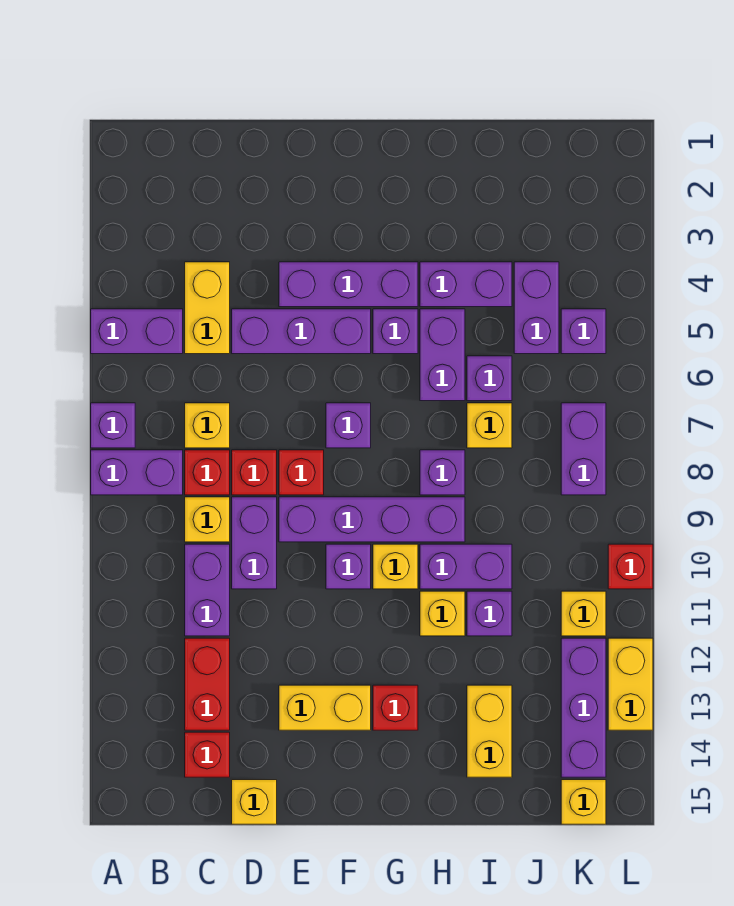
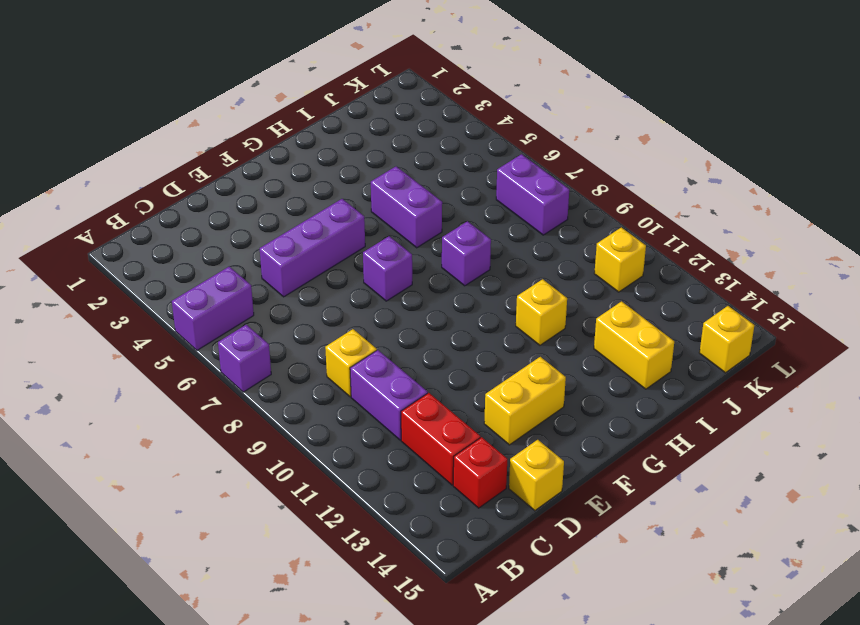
none -> purple brick A8:B8 level 1
none -> yellow brick C4:C5 level 1
none -> yellow brick C7 level 1
none -> red brick C8 level 1

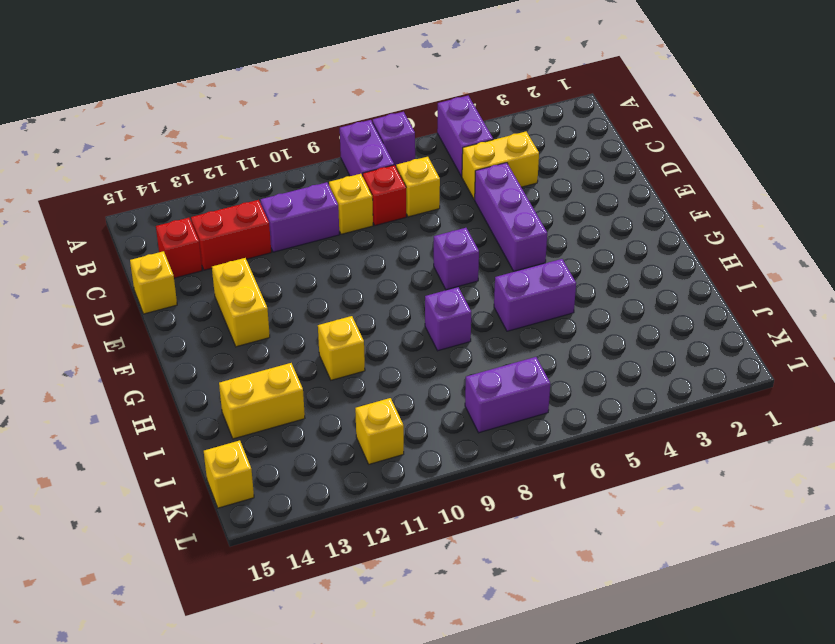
none -> red brick D8 level 1
none -> purple brick D9:D10 level 1
none -> purple brick E4:G4 level 1
none -> red brick E8 level 1

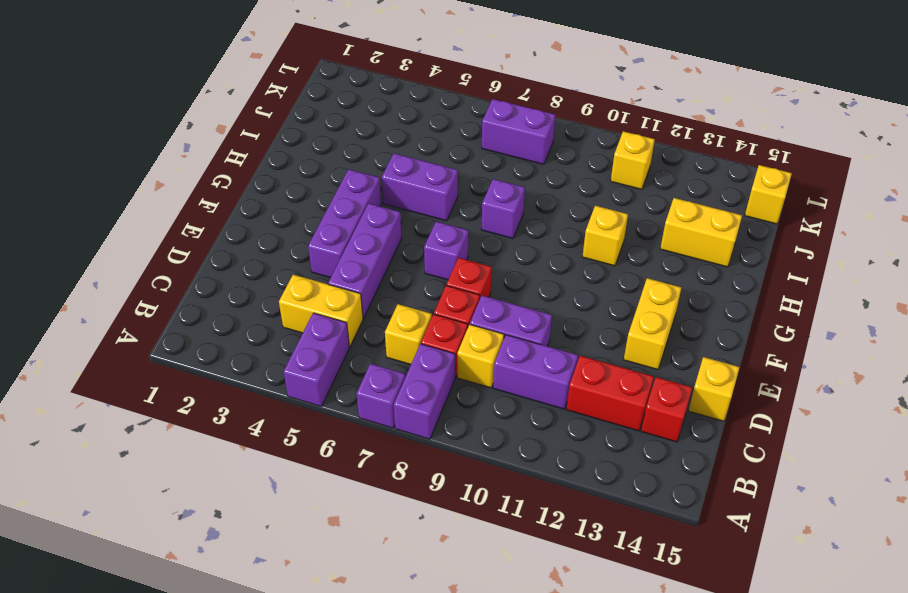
none -> purple brick E9:H9 level 1
none -> purple brick F10 level 1
none -> purple brick G5 level 1
none -> yellow brick G10 level 1

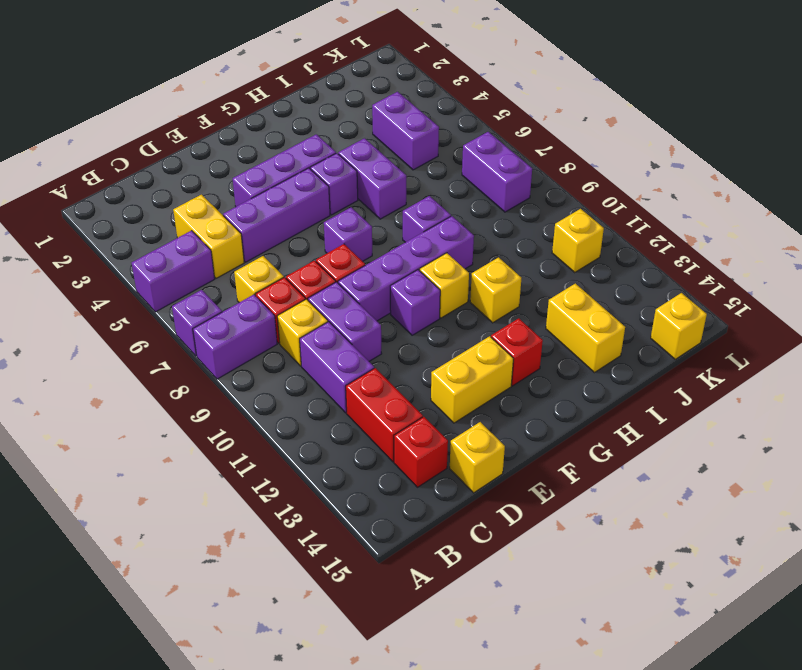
none -> purple brick H4:I4 level 1
none -> purple brick H10:I10 level 1
none -> purple brick I6 level 1
none -> yellow brick I7 level 1

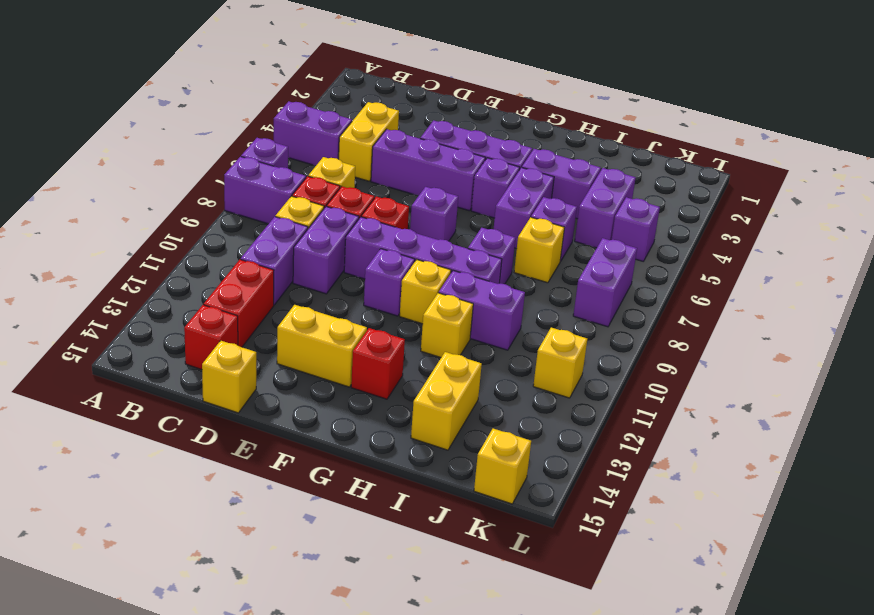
none -> purple brick I11 level 1
none -> purple brick K12:K14 level 1
none -> red brick L10 level 1
none -> yellow brick L12:L13 level 1

